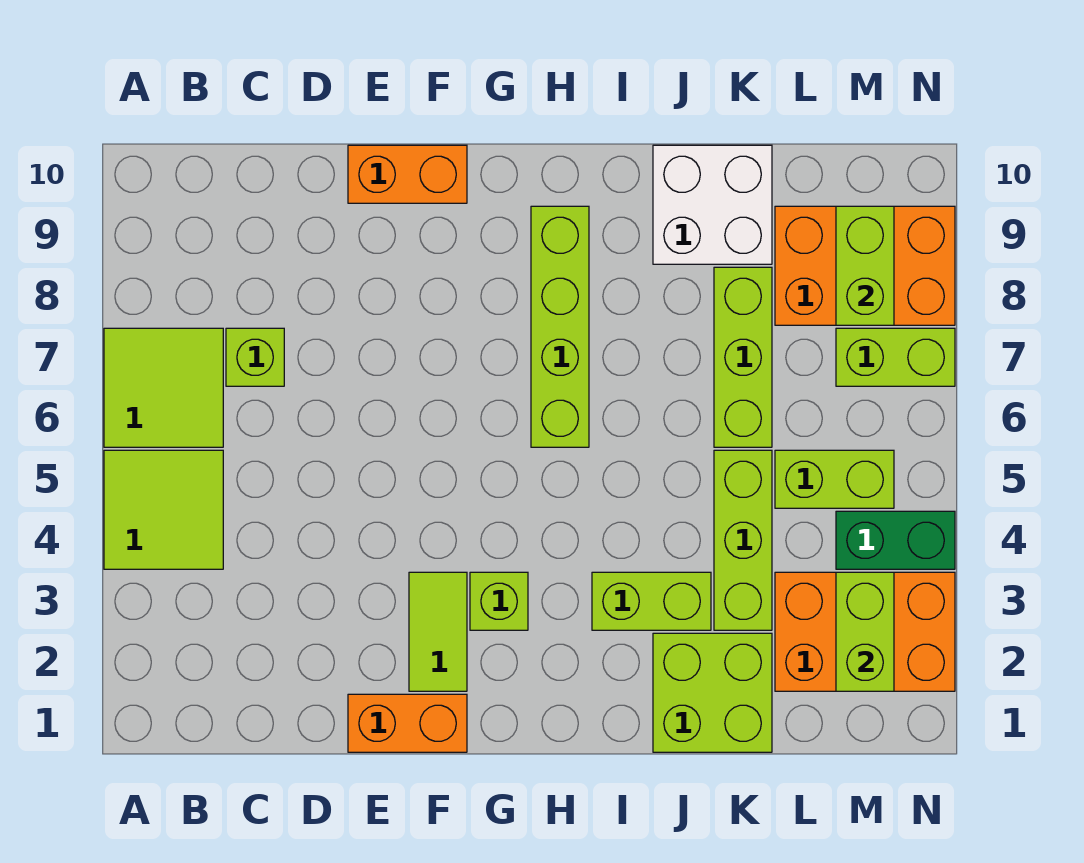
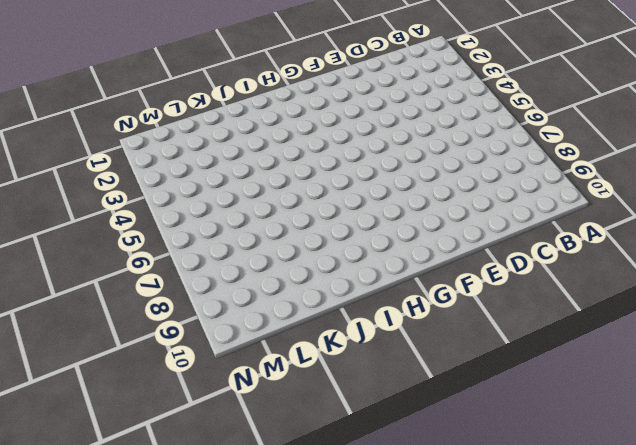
none -> lime tile A4:B5 level 1
none -> lime tile A6:B7 level 1
none -> lime brick C7 level 1

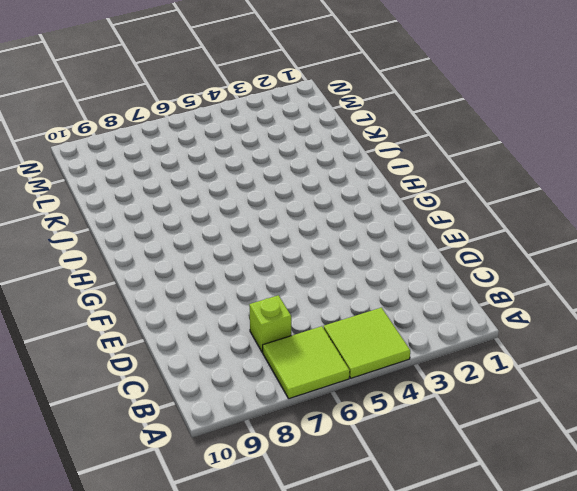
none -> orange brick E1:F1 level 1
none -> orange brick E10:F10 level 1
none -> lime tile F2:F3 level 1

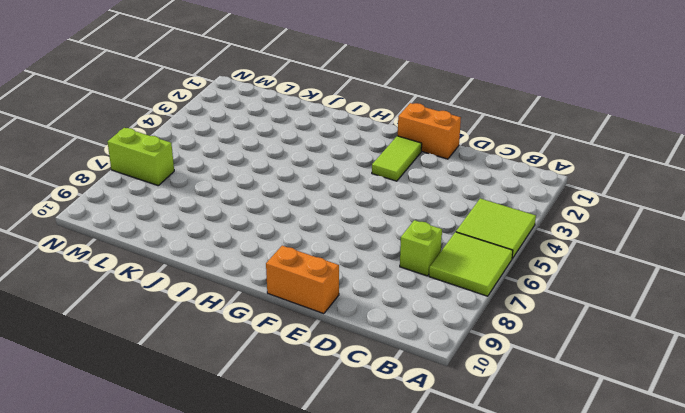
none -> lime brick G3 level 1
none -> lime brick H6:H9 level 1
none -> lime brick I3:J3 level 1

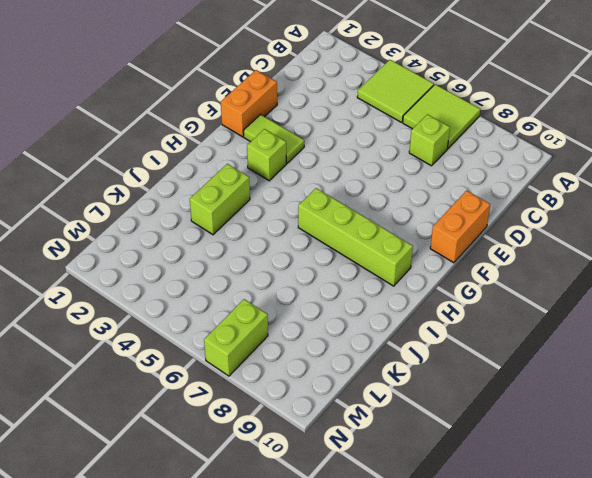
none -> lime brick J1:K2 level 1
none -> white brick J9:K10 level 1
none -> lime brick K3:K5 level 1

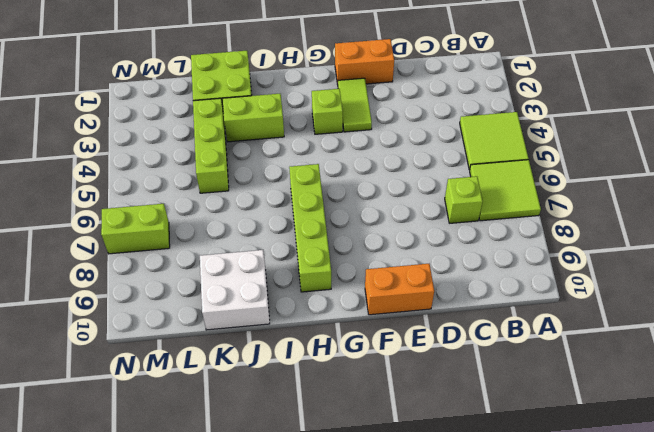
none -> lime brick K6:K8 level 1
none -> orange brick L2:N3 level 1
none -> lime brick L5:M5 level 1

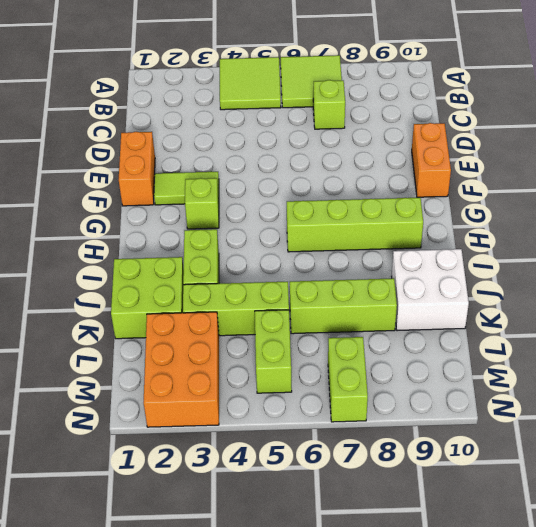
none -> orange brick L8:N9 level 1
none -> green brick M4:N4 level 1
none -> lime brick M2:M3 level 2

